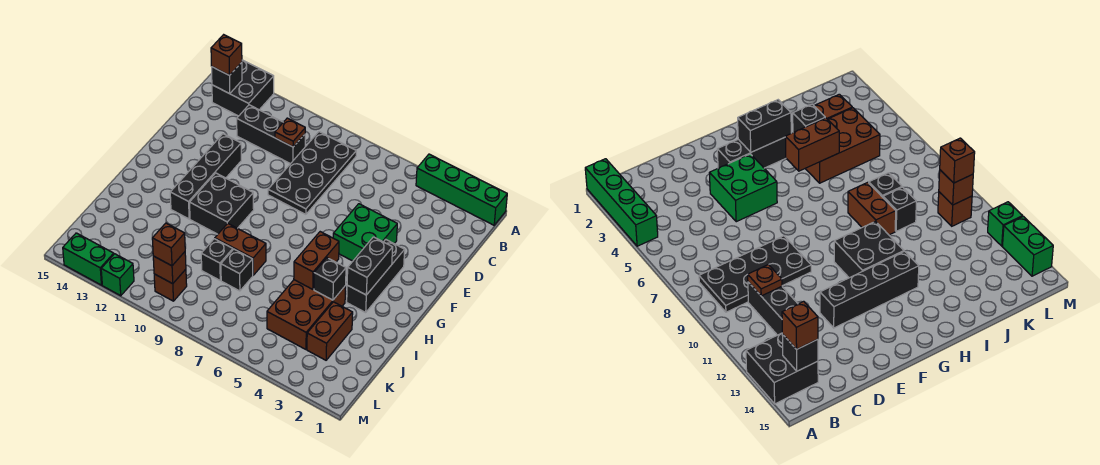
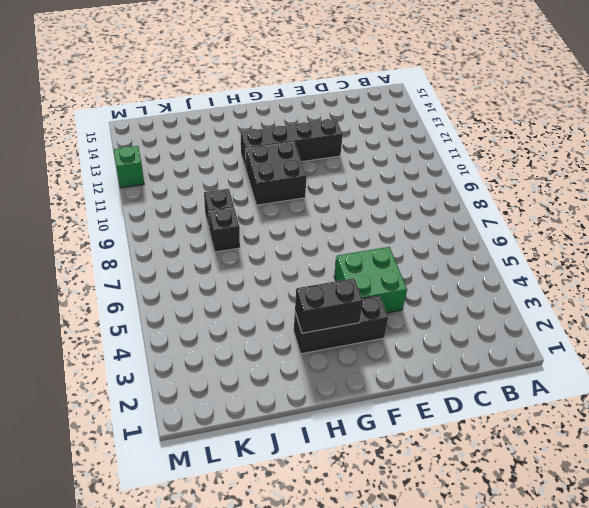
none -> green brick A1:A4 level 1
none -> black brick A13:B14 level 1
none -> black plate B8:E9 level 1

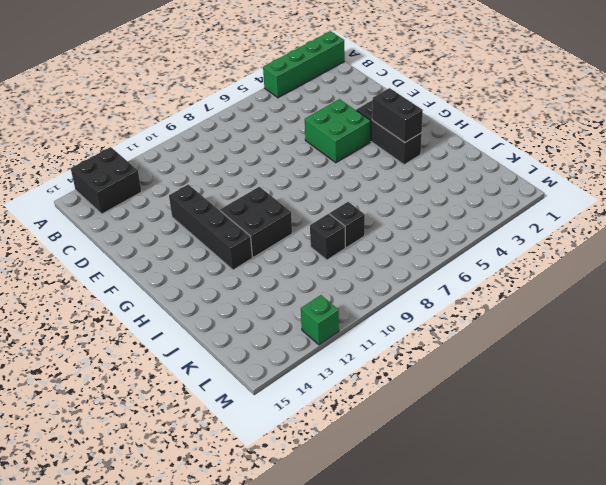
none -> black plate B8:E9 level 1
none -> black brick C10:C12 level 1
none -> brown brick I4:K5 level 1

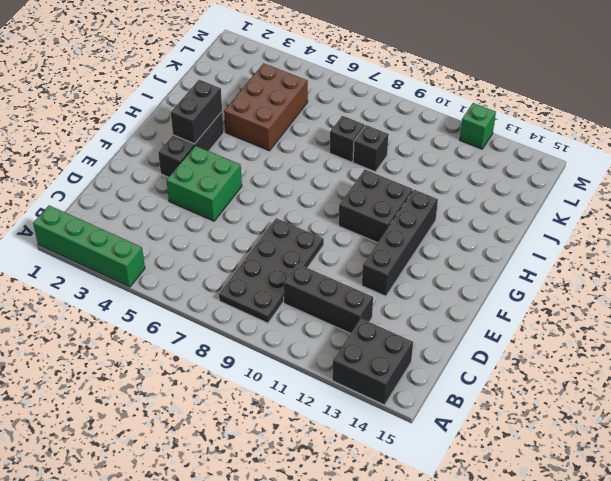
none -> brown brick I8:I9 level 1
none -> brown brick J3:K3 level 1
none -> brown brick L10 level 1

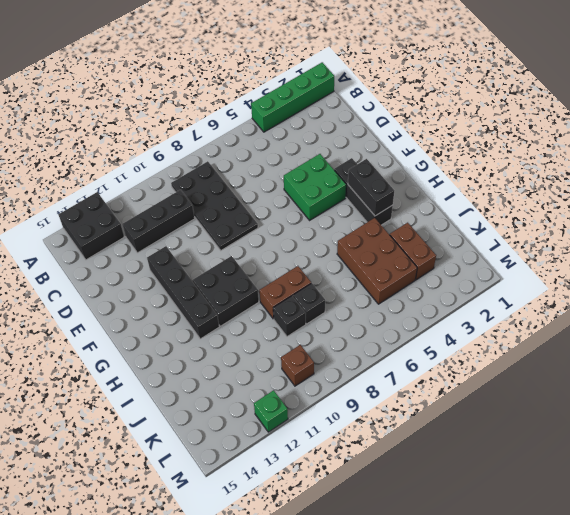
none -> green brick M13:M14 level 1
none -> black brick B14 level 2
none -> brown plate C10 level 2

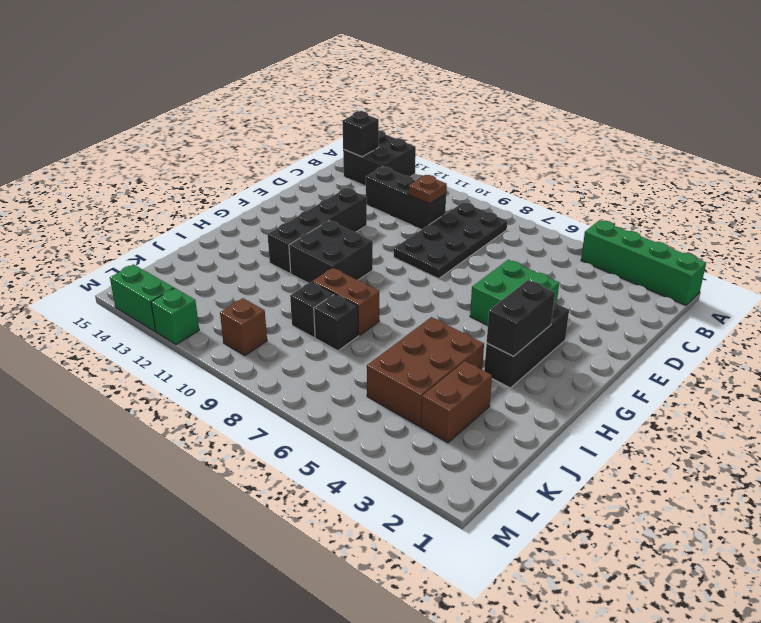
none -> brown brick H5:I5 level 2
none -> black brick I4 level 2
none -> brown brick L10 level 2

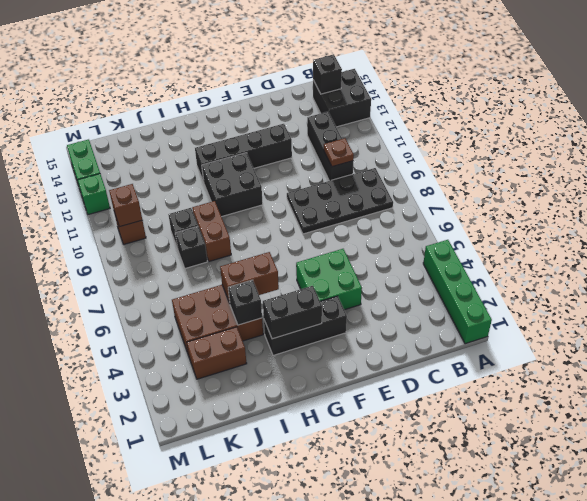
none -> brown brick B14 level 3
none -> brown brick L10 level 3

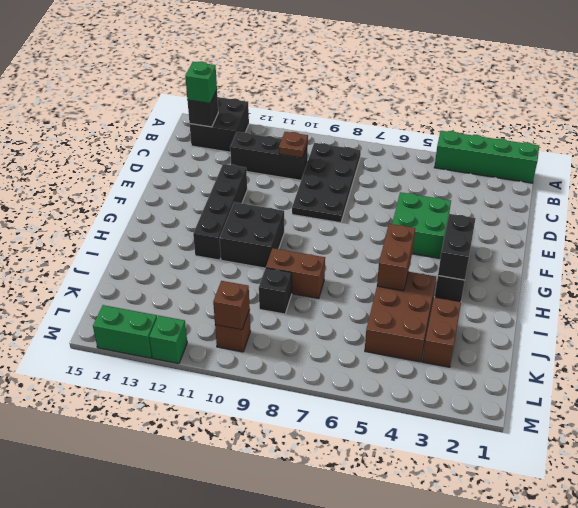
green brick B14 level 3 -> brown brick B14 level 3
none -> black brick J8 level 1
none -> black brick I4 level 2
none -> brown brick L10 level 3

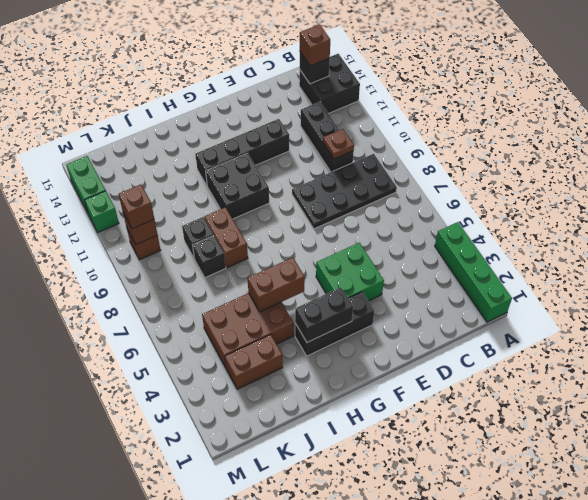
none -> black brick I4 level 2

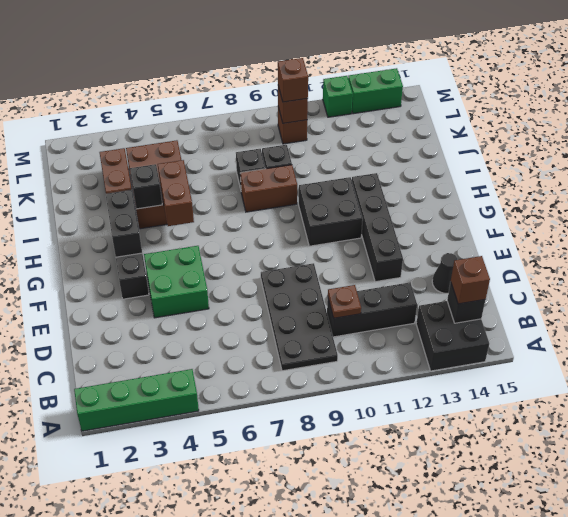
black cone D14 level 1 -> none

